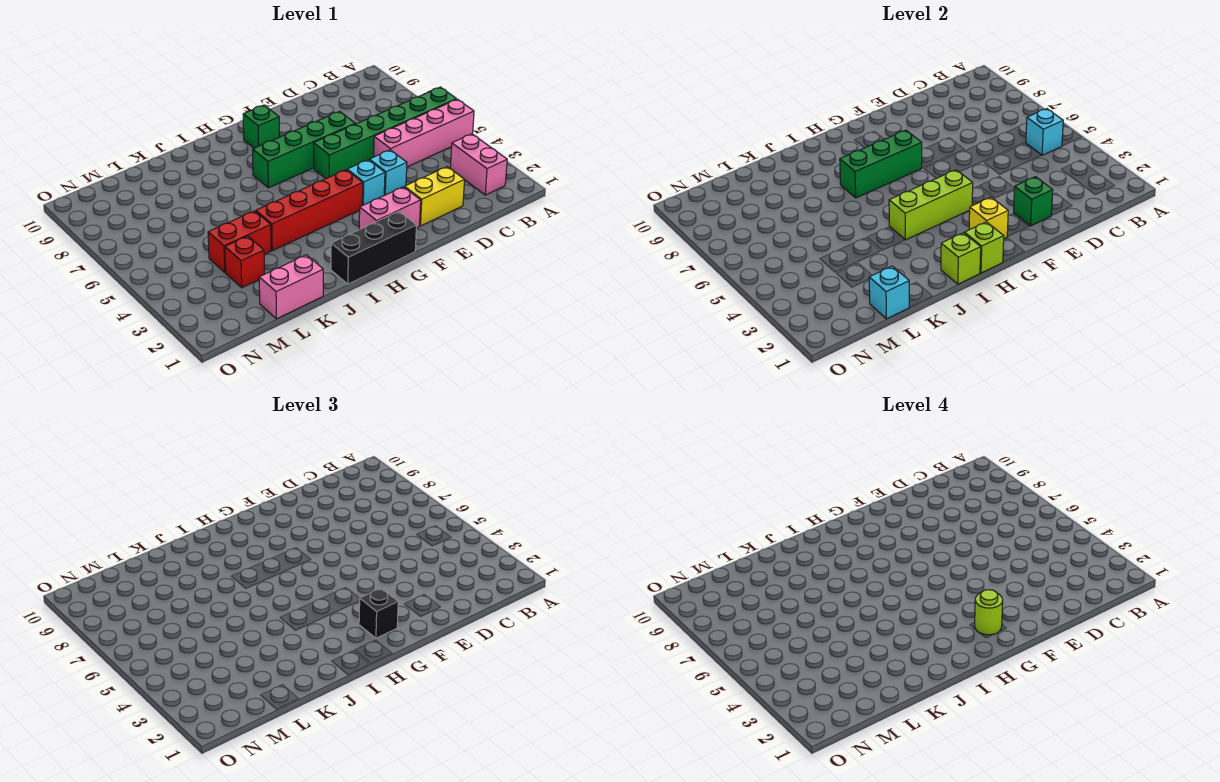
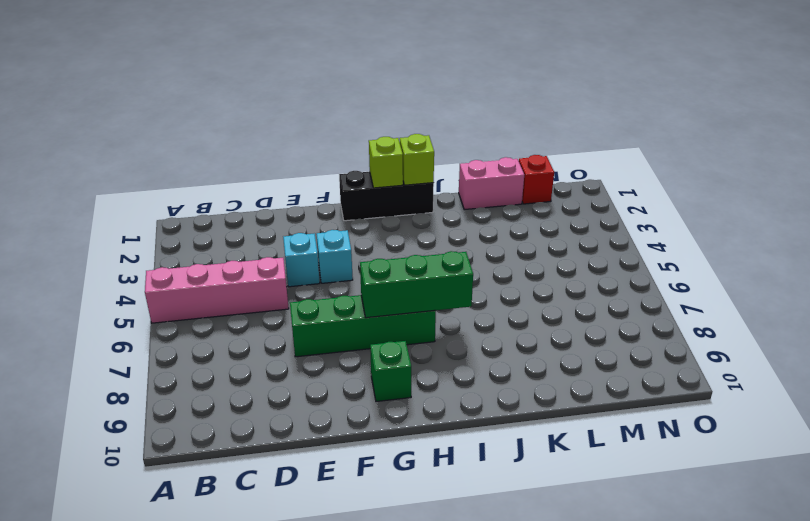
red brick M1 level 1 -> red brick L3 level 1
none -> green brick A6:F6 level 1
none -> pink brick B2:B3 level 1
none -> yellow brick D2:E2 level 1

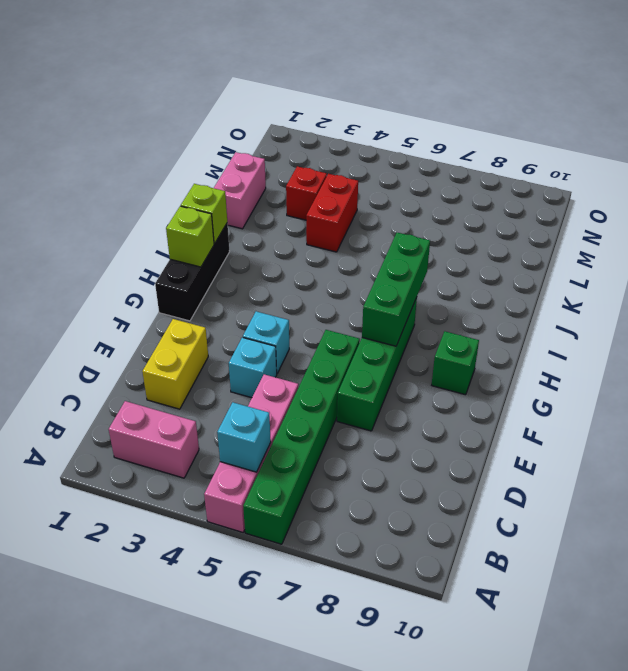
none -> pink brick F2:G2 level 1
none -> red brick G4:J4 level 1
none -> green brick E2 level 2

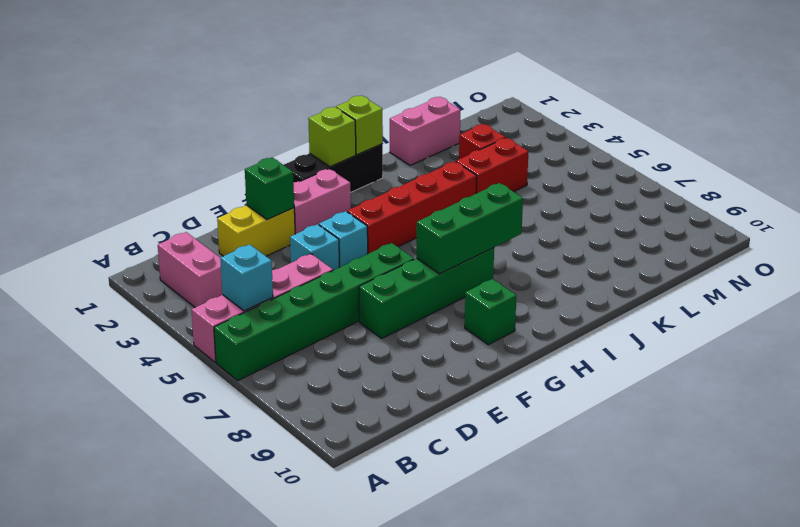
none -> yellow brick G2 level 2
none -> lime brick G4:I4 level 2
none -> cyan brick L1 level 2

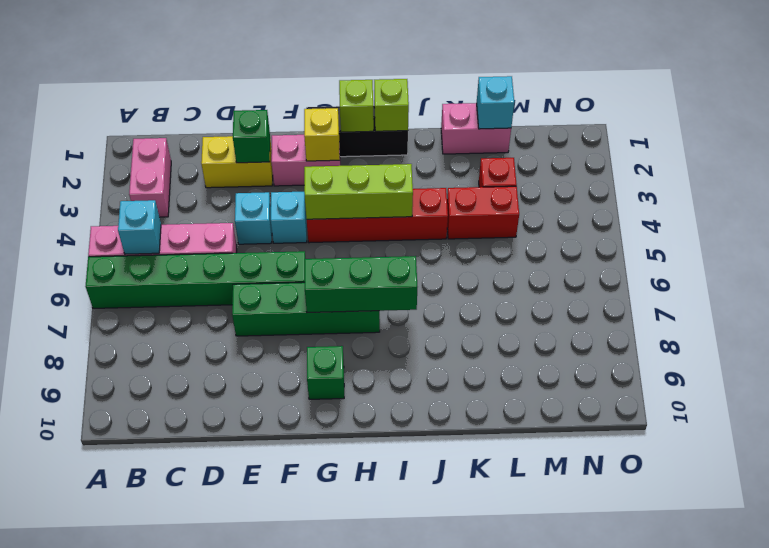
none -> black brick G2 level 3
none -> lime round brick G2 level 4

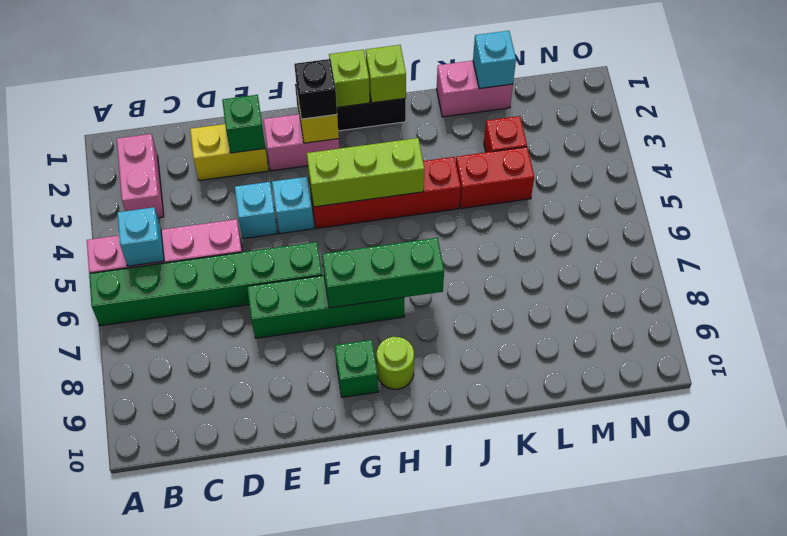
lime round brick H9 level 1 -> lime round brick G2 level 4

